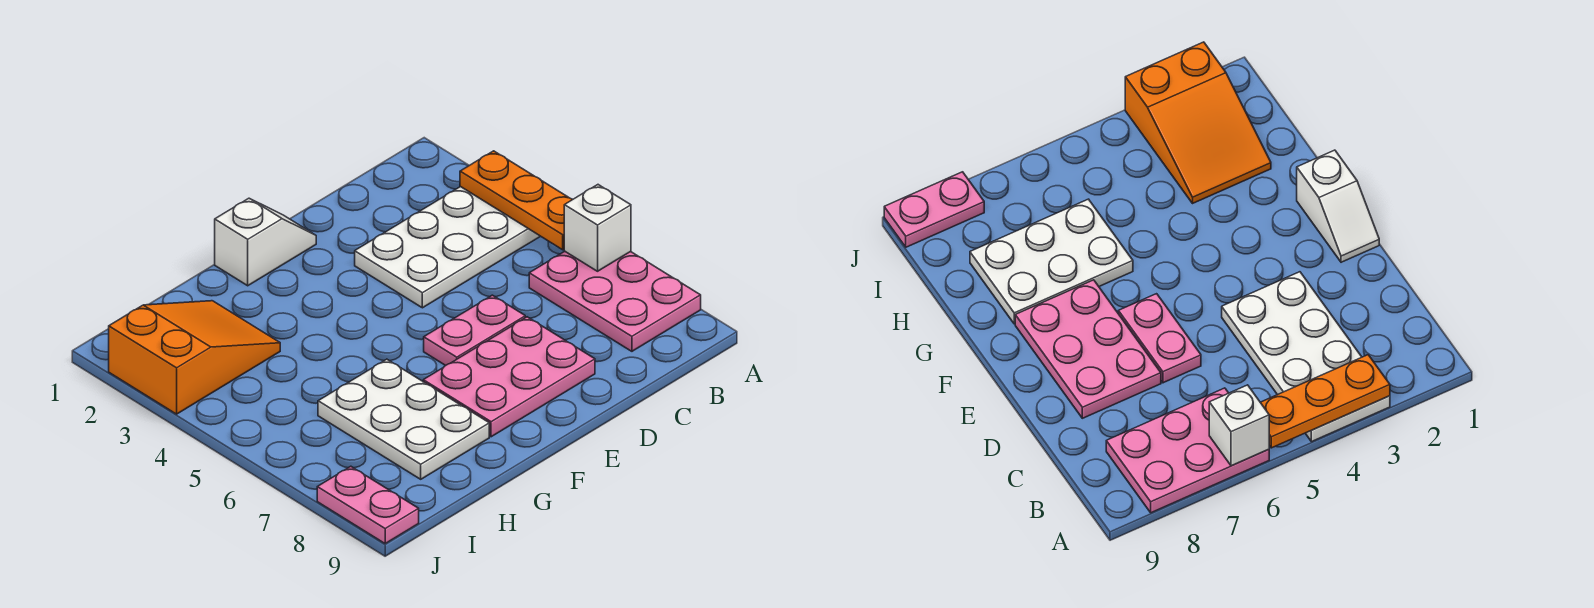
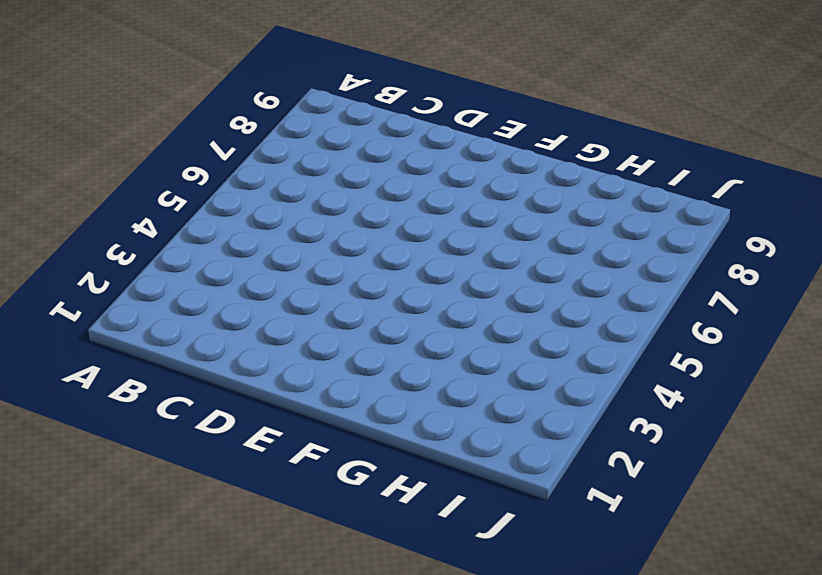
none -> white plate A3:D4 level 1
none -> pink plate A6:B8 level 1

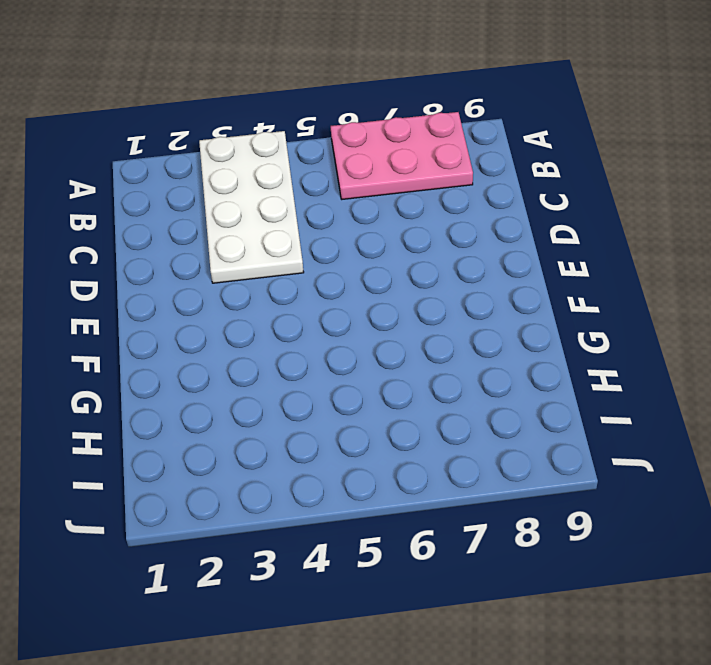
none -> pink plate D6:E6 level 1
none -> pink plate D7:F8 level 1

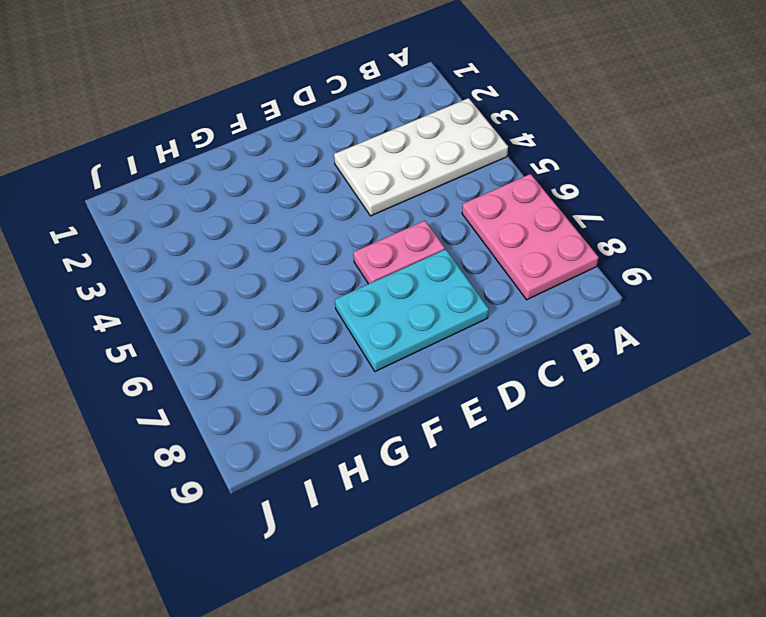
cyan plate D7:F8 level 1 -> pink plate D7:F8 level 1
none -> white slope E1:F1 level 1 top F
none -> white plate G6:H8 level 1

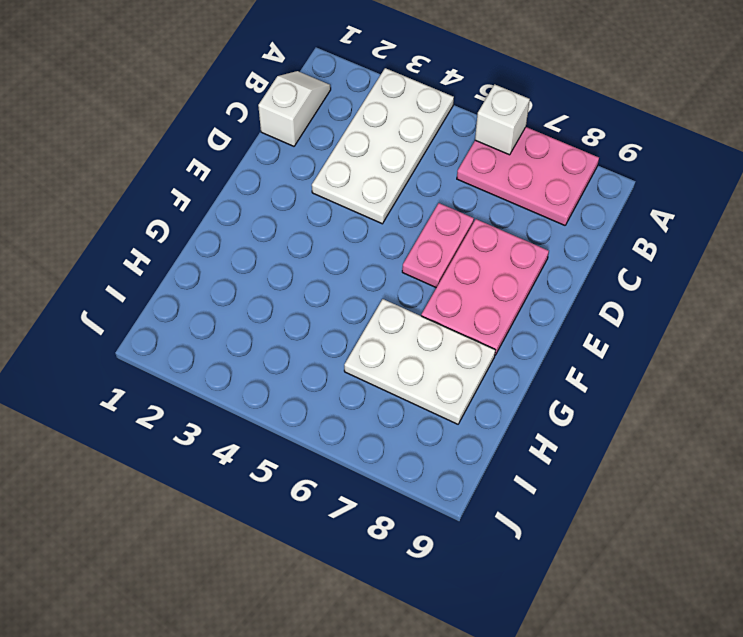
white slope B1:C1 level 1 top C -> white slope E1:F1 level 1 top F
none -> orange slope H2:J3 level 1 top J
none -> pink plate J8:J9 level 1

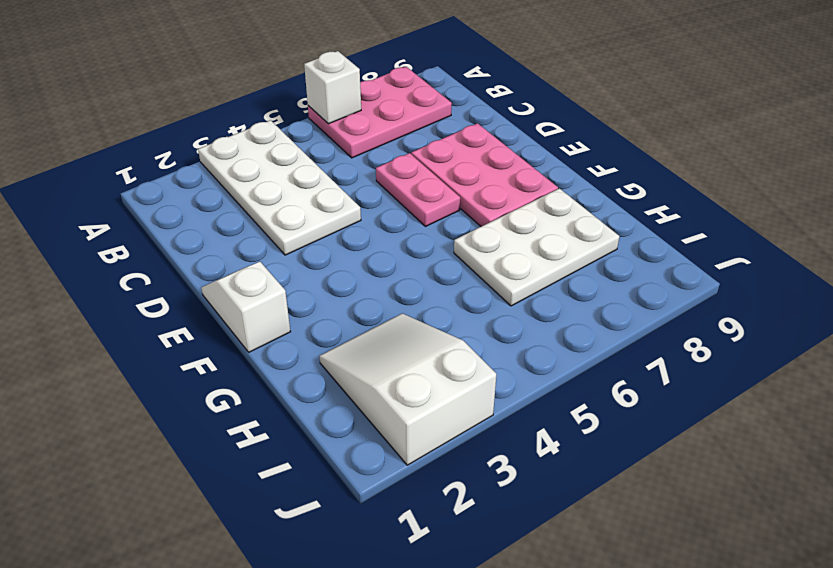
white slope H2:J3 level 1 top J -> orange slope H2:J3 level 1 top J
none -> pink plate J8:J9 level 1
none -> orange plate A3:A5 level 2

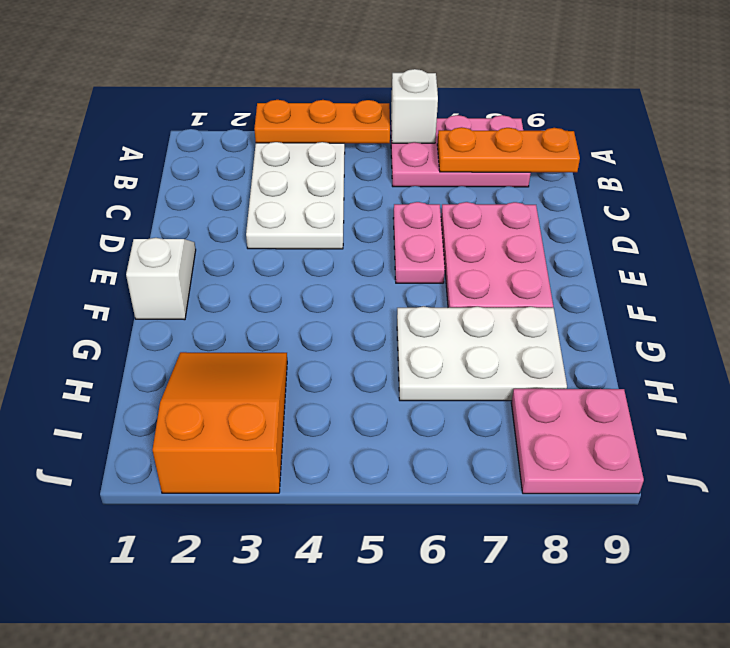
orange plate B7:B9 level 2 -> none
pink plate I8:J9 level 1 -> pink plate J8:J9 level 1

